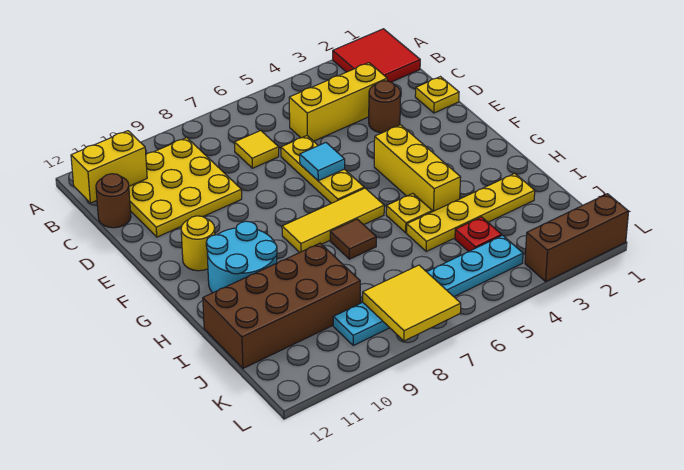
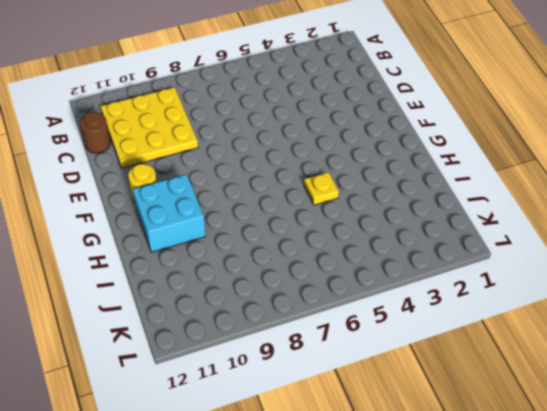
cyan brick G10:H11 level 1 -> cyan round brick G10:H11 level 1
none -> red tile A1:B2 level 1
none -> yellow brick C3:C5 level 1
none -> yellow tile C7 level 1

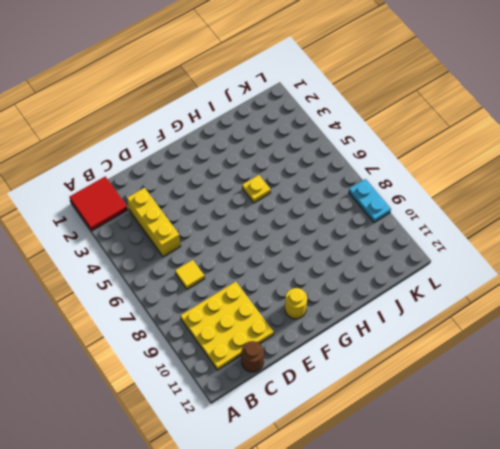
cyan plate L8:L9 level 1 -> none
none -> yellow plate D1 level 1
none -> brown round brick D3 level 1
none -> yellow plate D6:F6 level 1

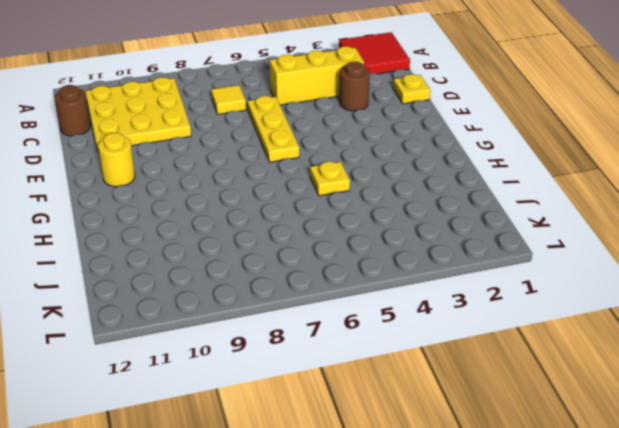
none -> yellow brick F4:H4 level 1
none -> yellow tile G6:G8 level 1
none -> cyan round brick G10:H11 level 1

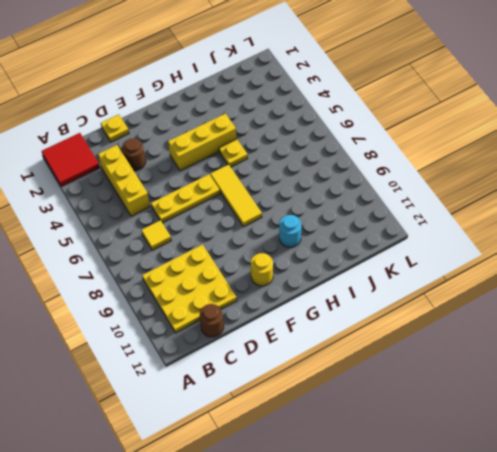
cyan round brick H10 level 1 -> cyan round brick G10:H11 level 1
none -> brown tile H7 level 1
none -> yellow plate I2:I5 level 1
none -> brown brick I9:J12 level 1

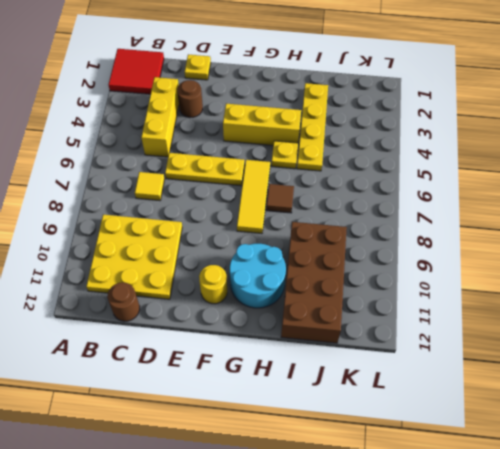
none -> red plate J4 level 1
none -> cyan plate K4:K9 level 1
none -> brown brick L1:L3 level 1

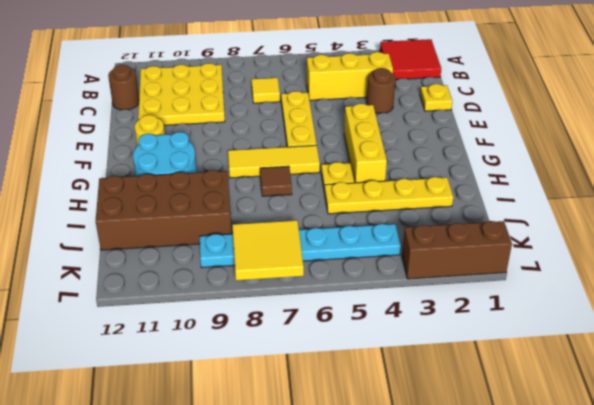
none -> red plate J4 level 1
none -> yellow brick B11:B12 level 2
none -> cyan tile E6 level 2

